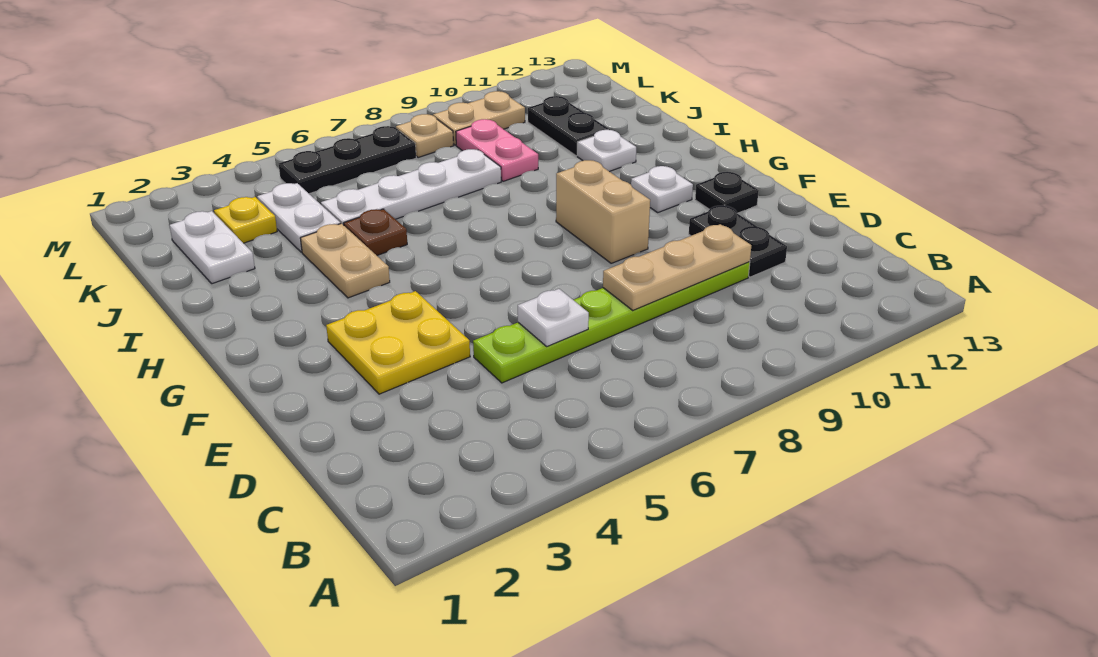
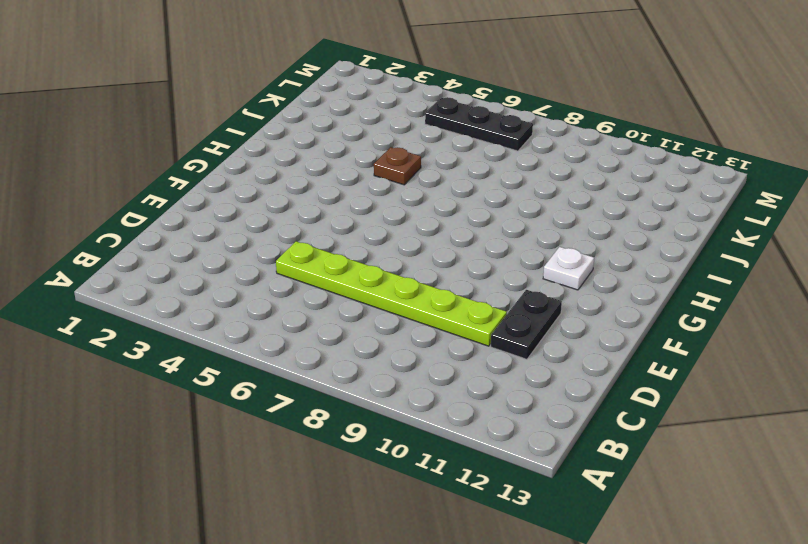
none -> yellow plate E3:F4 level 1
none -> tan brick F9:G9 level 1
none -> black plate F12 level 1

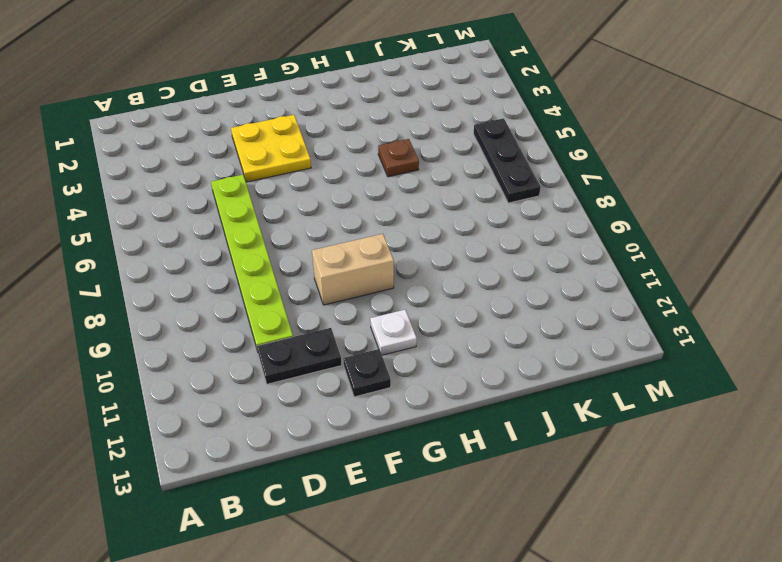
none -> tan plate H4:I4 level 1
none -> white plate I11 level 1
none -> white plate J2:K2 level 1

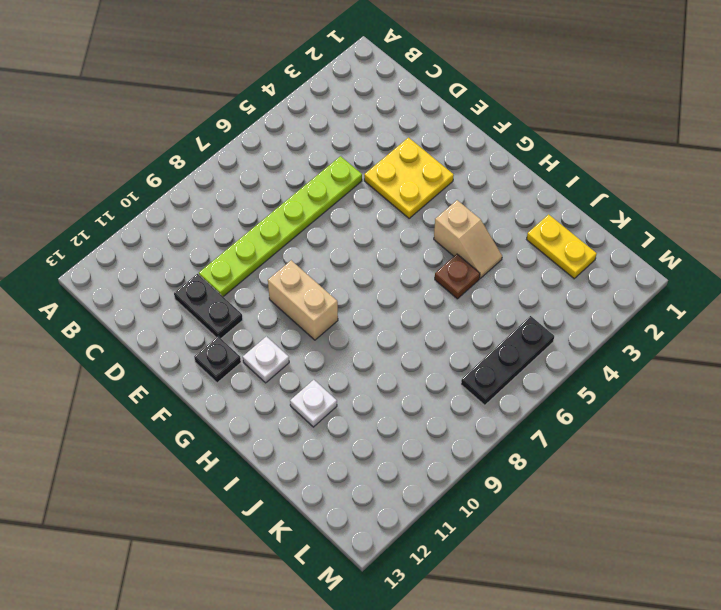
tan slope H4:I4 level 1 top H -> tan plate H4:I4 level 1
yellow plate J2:K2 level 1 -> white plate J2:K2 level 1
none -> white plate J4:K4 level 1
none -> white plate J5:J8 level 1
none -> pink plate J9:K9 level 1

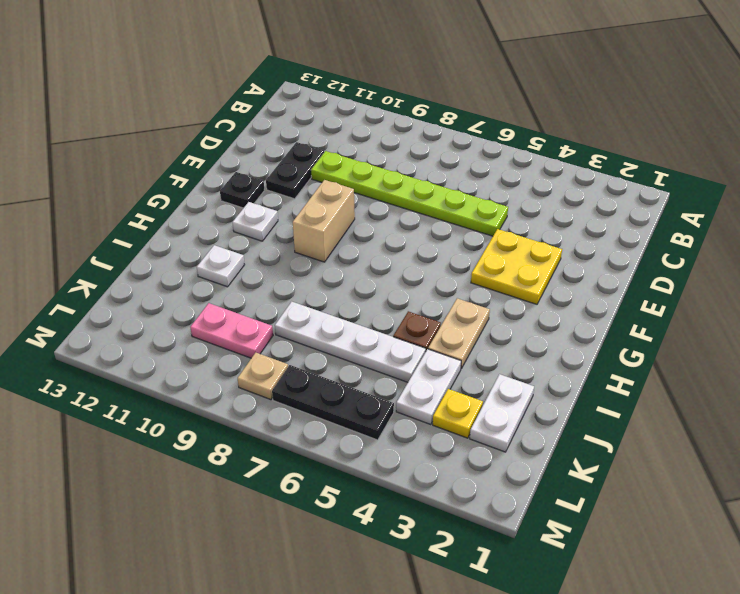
pink plate K9:K10 level 1 -> pink plate J9:K9 level 1
none -> black plate J11:K11 level 1
none -> tan plate L9:L10 level 1
none -> white plate D6 level 2

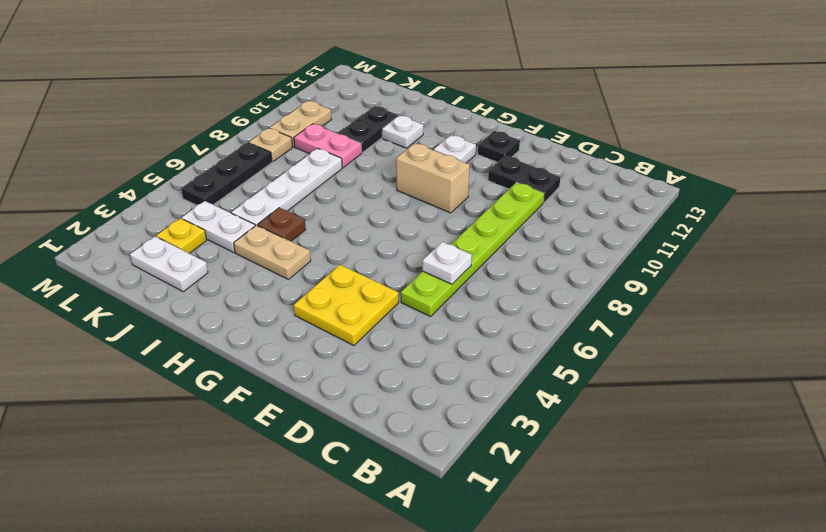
black plate J10:J11 level 1 -> black plate J11:K11 level 1
none -> tan plate D8:D10 level 2

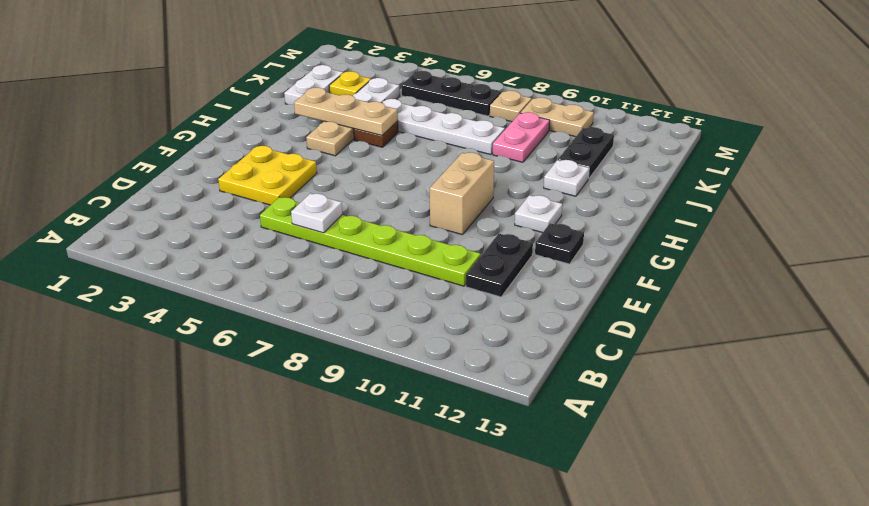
tan plate I3:I5 level 2 -> tan plate D8:D10 level 2

